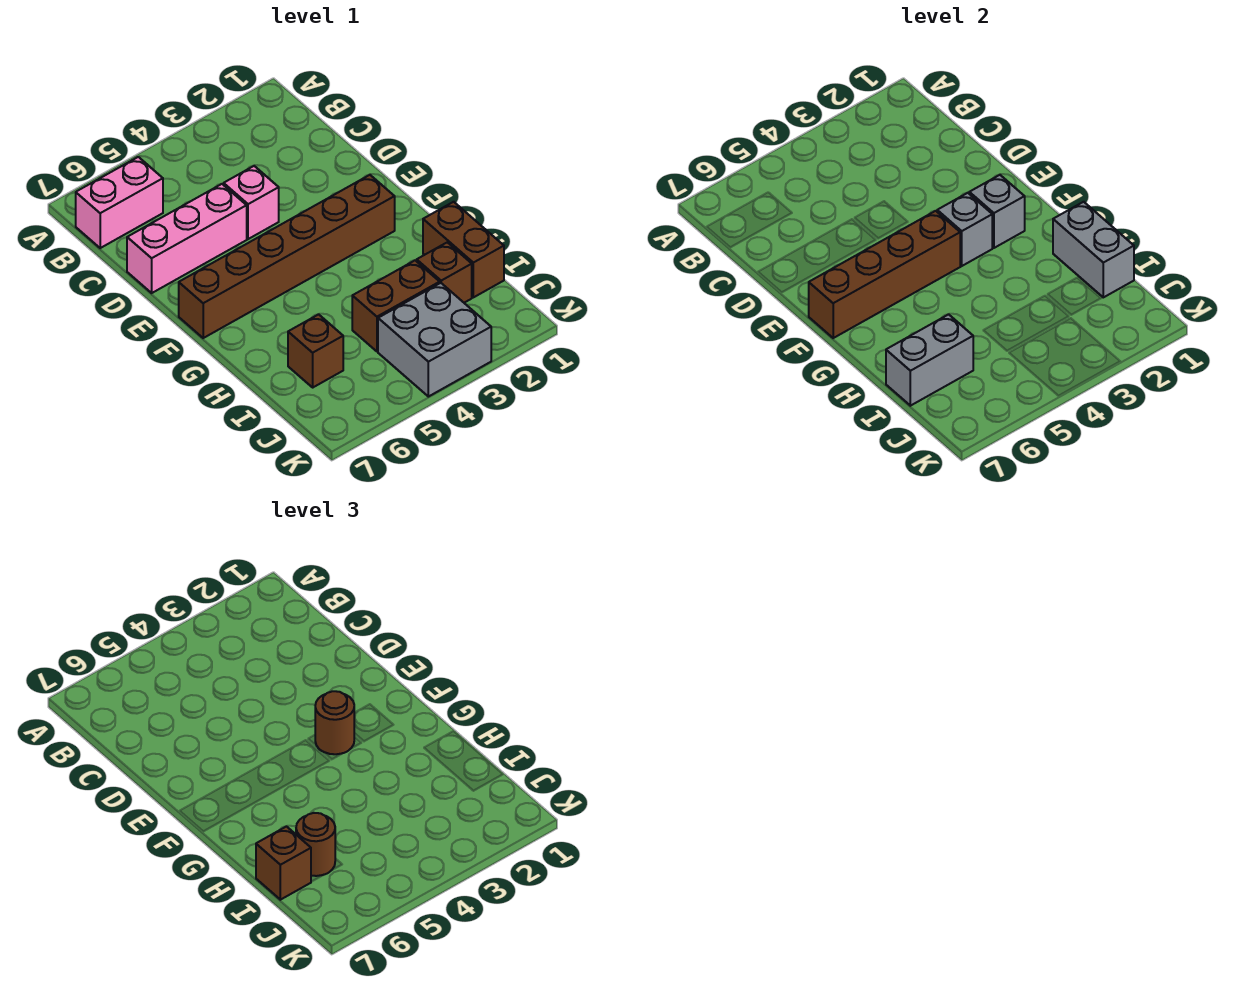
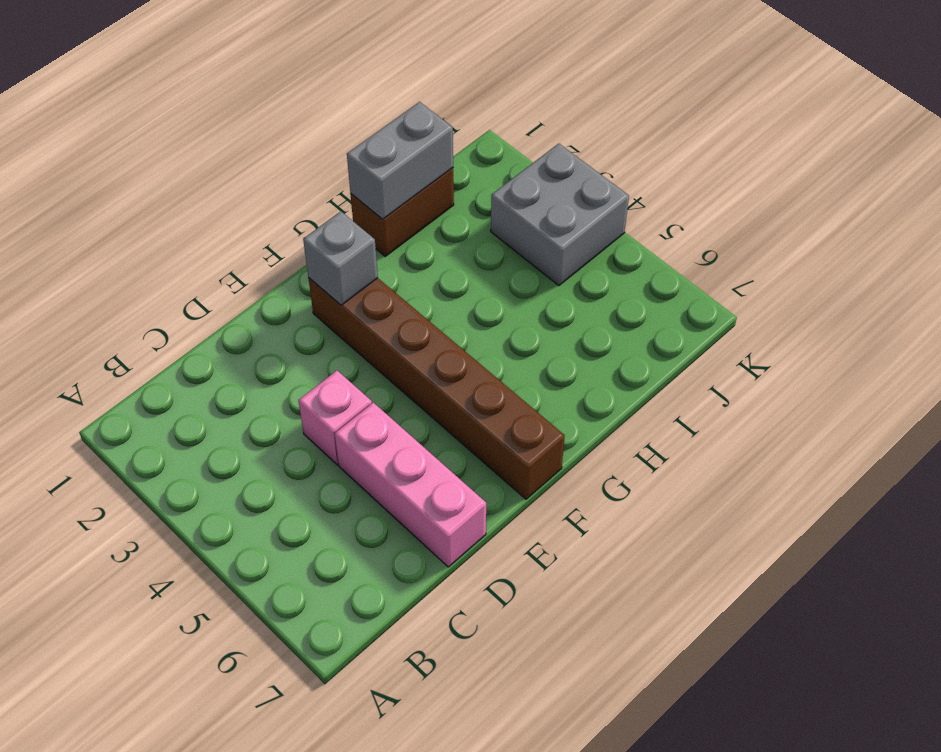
none -> pink brick B6:B7 level 1
none -> brown brick I2 level 1
none -> brown brick I3:I4 level 1

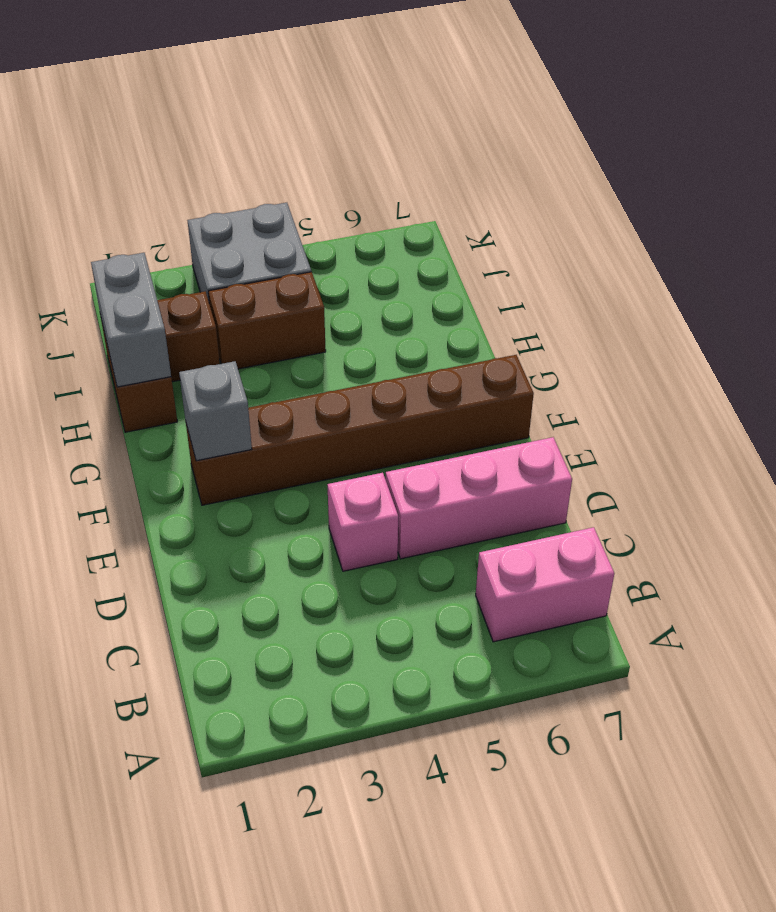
none -> brown brick I6 level 1
none -> grey brick F3 level 2
none -> brown brick F4:F7 level 2

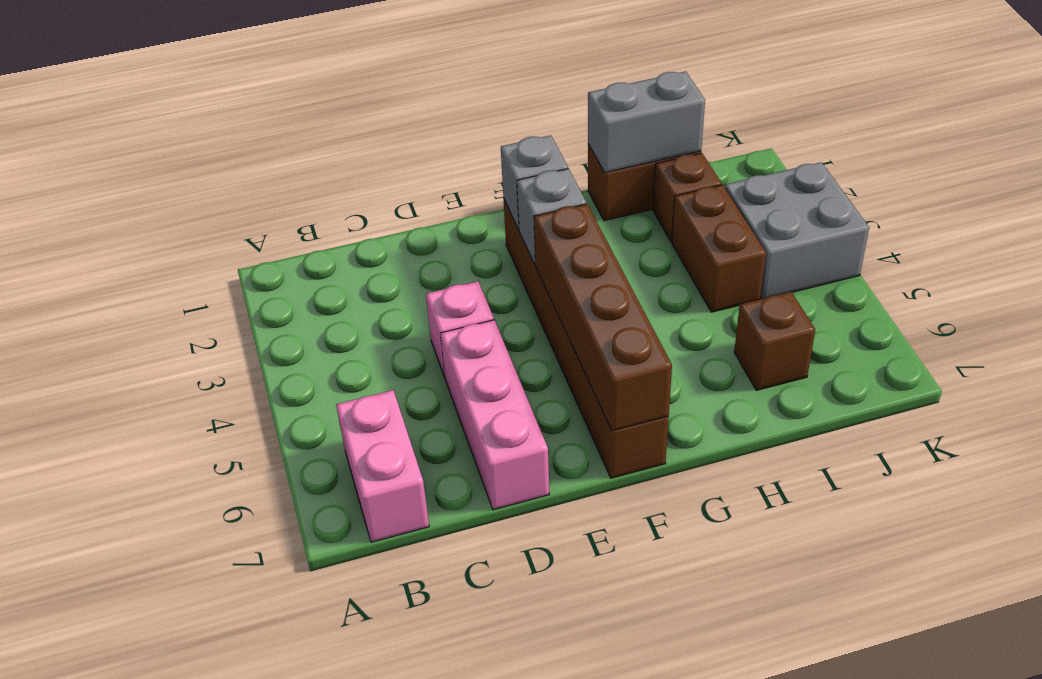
none -> grey brick I6:I7 level 2
none -> brown round brick F3 level 3
none -> brown round brick I6 level 3

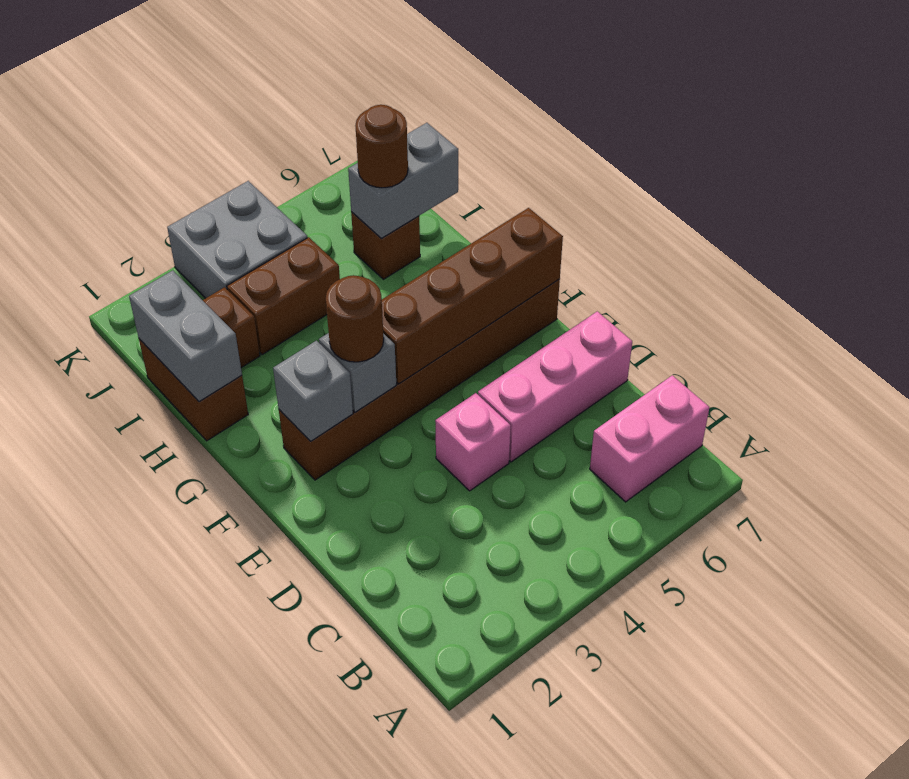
none -> brown brick I7 level 3

